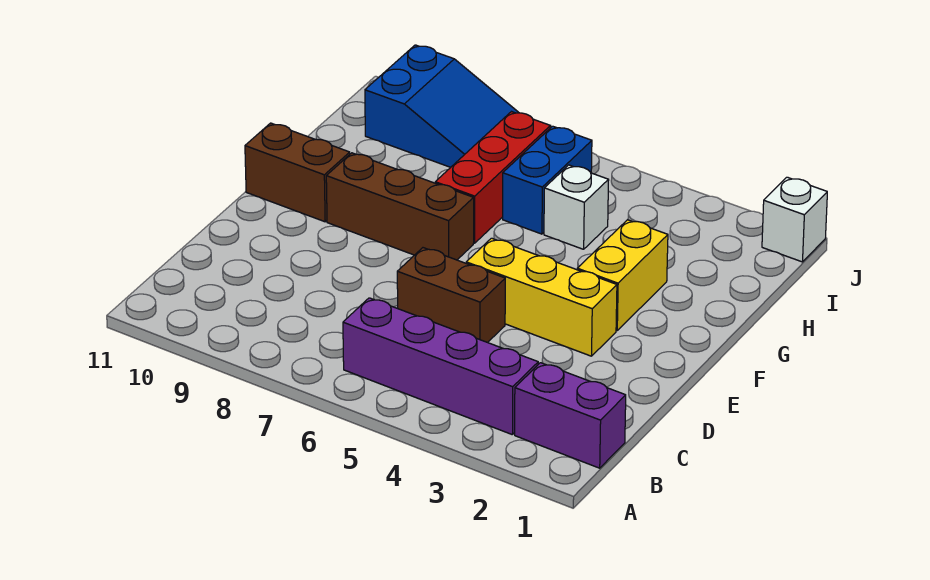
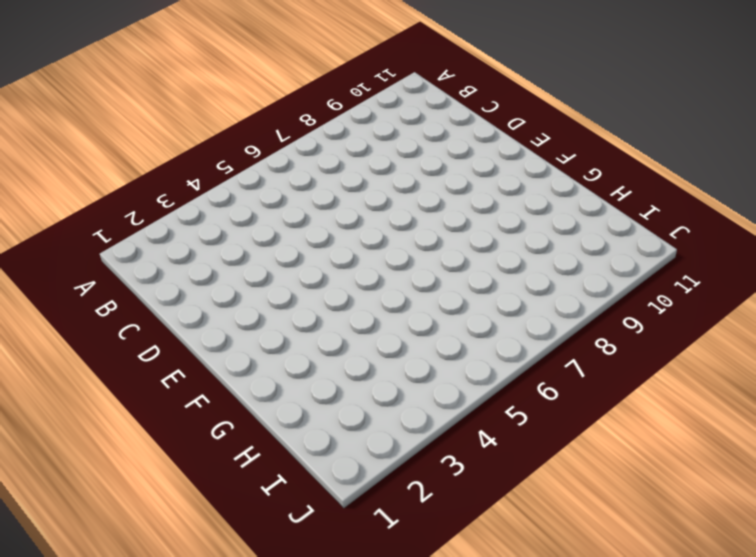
none -> purple brick B1:B2 level 1
none -> purple brick B3:B6 level 1
none -> brown brick D5:D6 level 1

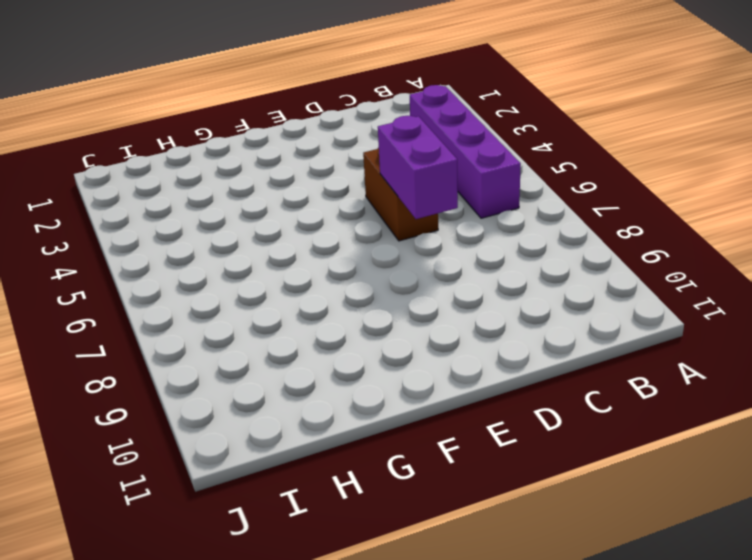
purple brick D6:D7 level 2 -> purple brick B1:B2 level 1
none -> yellow brick E3:E5 level 1
none -> yellow brick F3:G3 level 1
none -> brown brick F7:F9 level 1

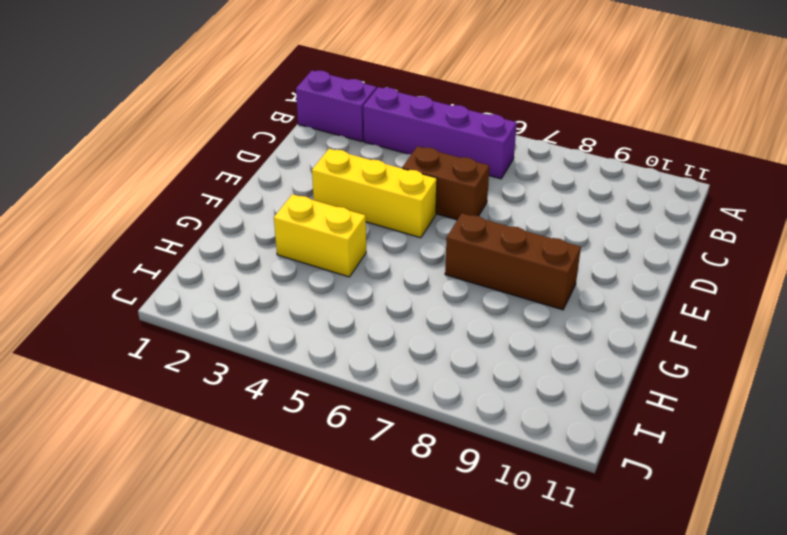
yellow brick G3:G4 level 1 -> yellow brick F3:G3 level 1
none -> brown brick F10:F11 level 1
none -> red brick G7:I7 level 1
none -> white brick H5 level 1

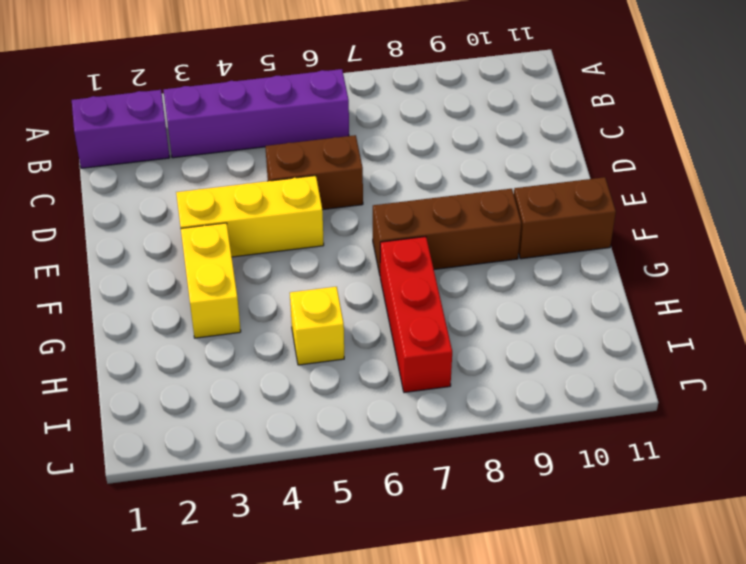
yellow brick H5 level 1 -> white brick H5 level 1
none -> blue brick H6:I6 level 1
none -> blue slope I8:J10 level 1 top 10
none -> white brick J1 level 1

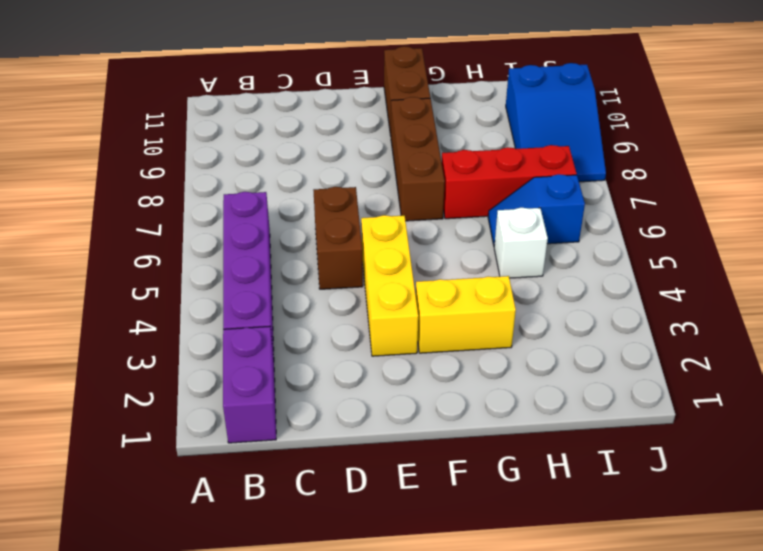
blue slope H6:I6 level 1 top I -> blue brick H6:I6 level 1
none -> white brick J1 level 1

